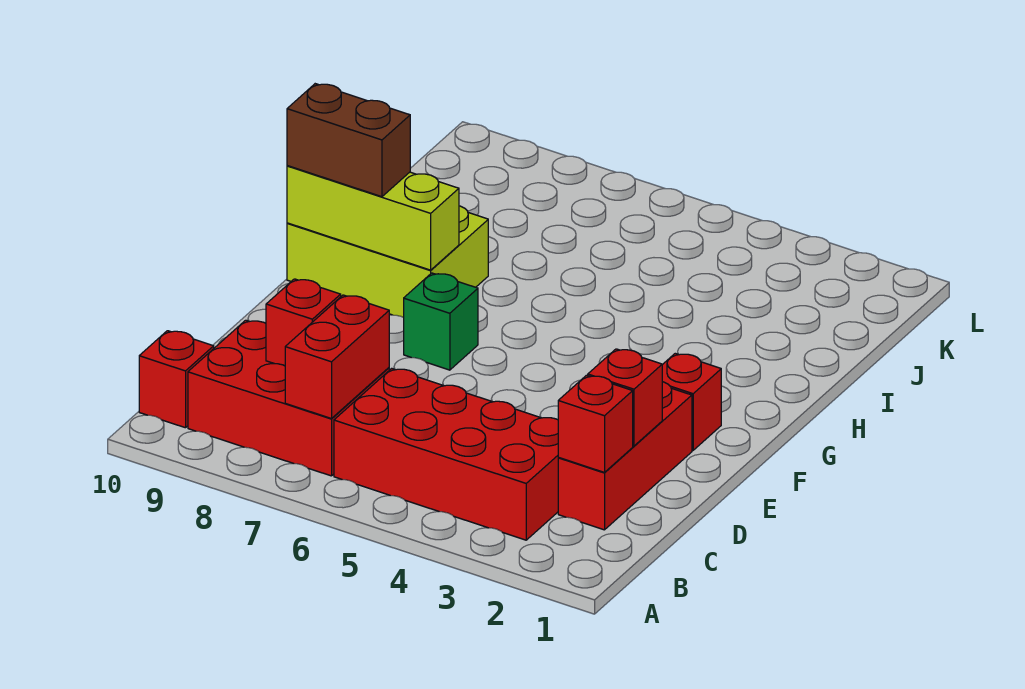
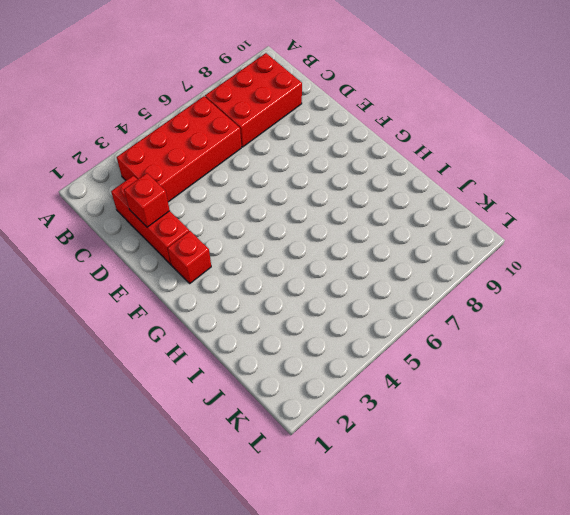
none -> red brick B10 level 1
none -> green brick F7 level 1
none -> lime brick G8:H10 level 1

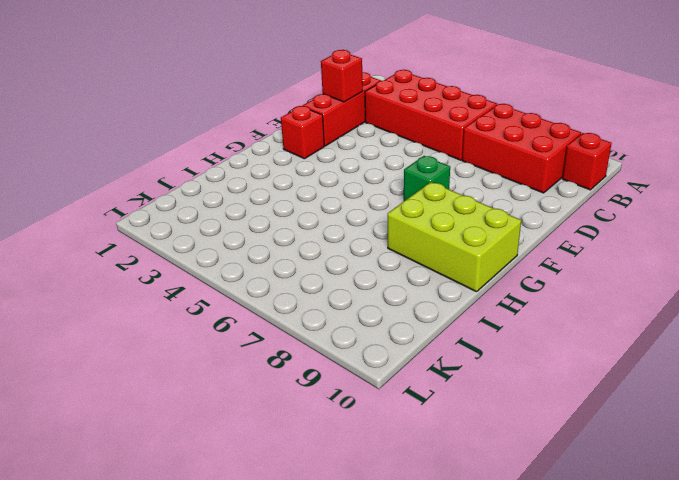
none -> red brick B7:C7 level 2
none -> red brick C2 level 2
none -> red brick C8 level 2

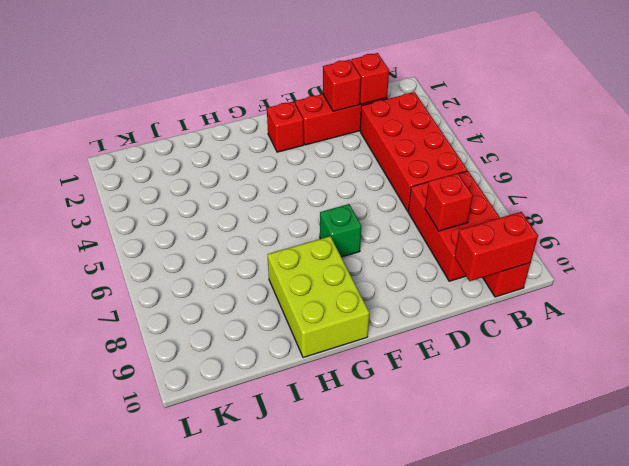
red brick B10:C10 level 2 -> red brick B7:C7 level 2
none -> lime brick G8:G10 level 2
none -> brown brick G9:G10 level 3

